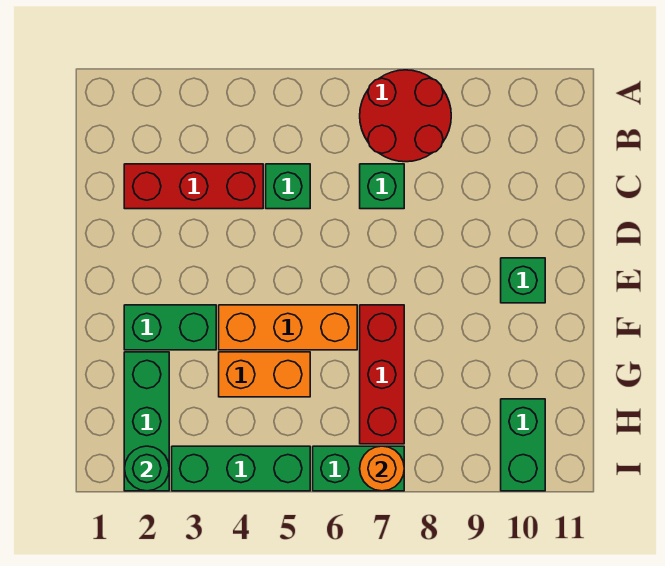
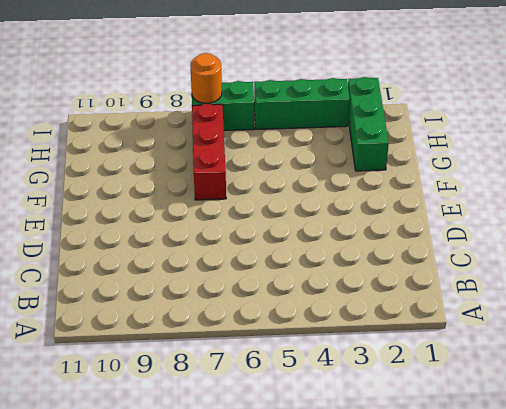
none -> red round brick A7:B8 level 1
none -> red brick C2:C4 level 1
none -> green brick C5 level 1

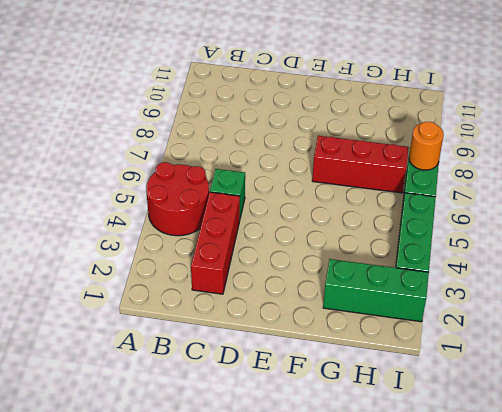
red round brick A4:B5 level 1 -> red round brick A7:B8 level 1
none -> green brick C7 level 1
none -> green brick E10 level 1
none -> green brick F2:F3 level 1

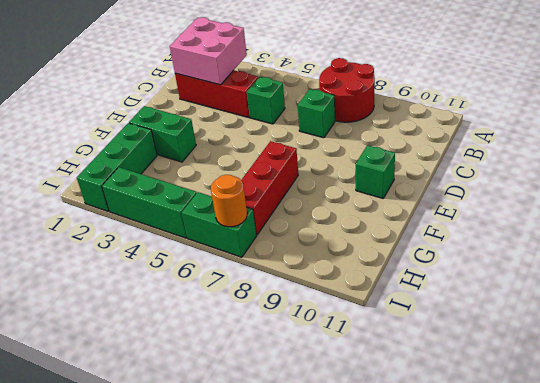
pink brick B2:C3 level 2 -> none
none -> orange brick F4:F6 level 1
none -> orange brick G4:G5 level 1
none -> green brick H10:I10 level 1

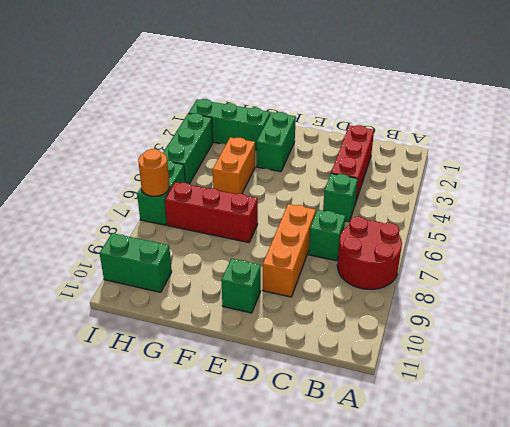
orange brick D7:D9 level 1 -> orange brick F4:F6 level 1
none -> green round brick I2 level 2

